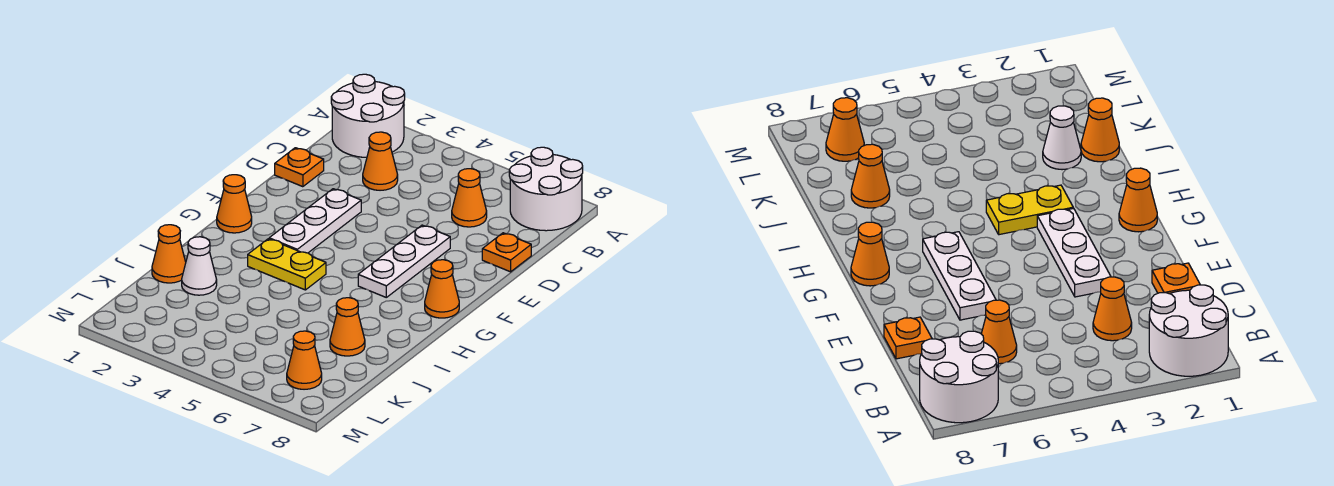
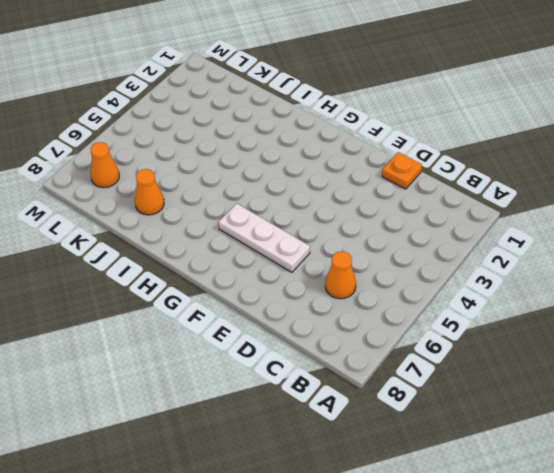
none -> white round brick A1:B2 level 1
none -> white round brick A7:B8 level 1
none -> orange cone C3 level 1

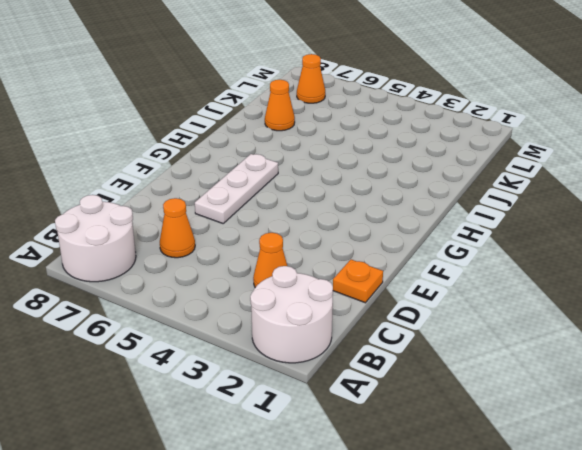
none -> orange plate D8 level 1
none -> white plate E3:G3 level 1
none -> orange cone G1 level 1

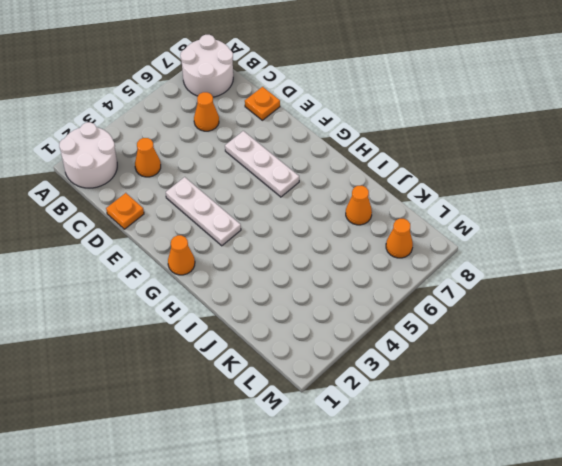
none -> orange cone G8 level 1
none -> yellow plate H3:H4 level 1
none -> orange cone J1 level 1

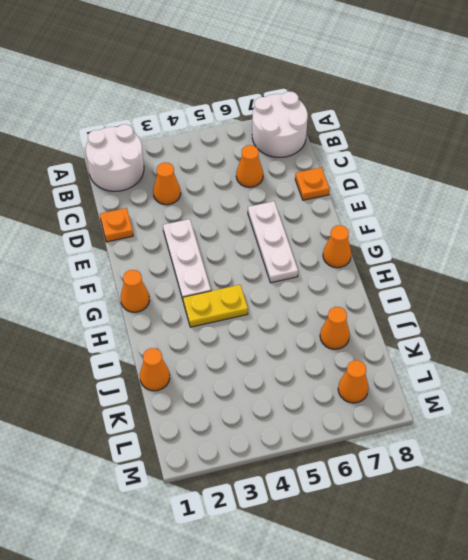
none -> white cone J2 level 1

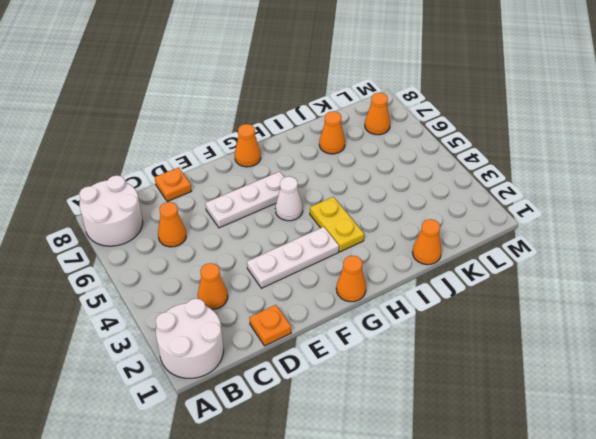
white cone G5 level 1 -> white cone J2 level 1

